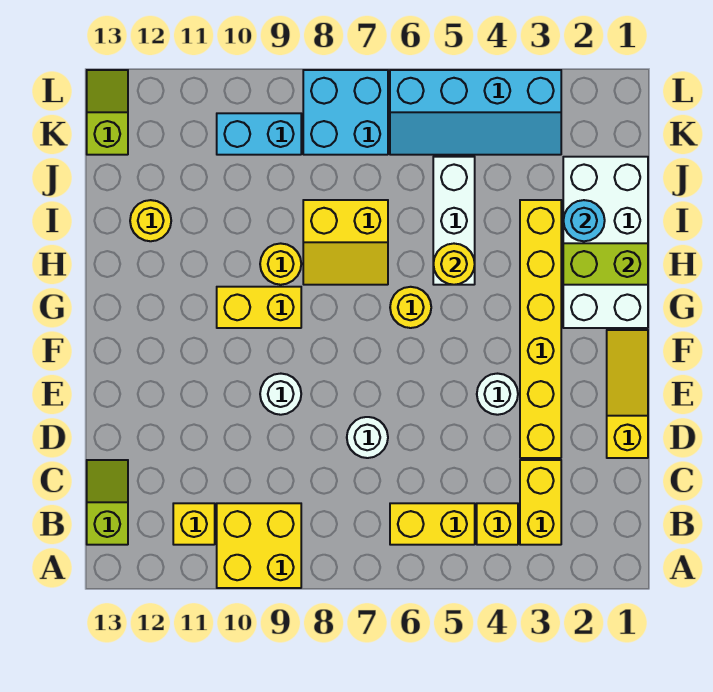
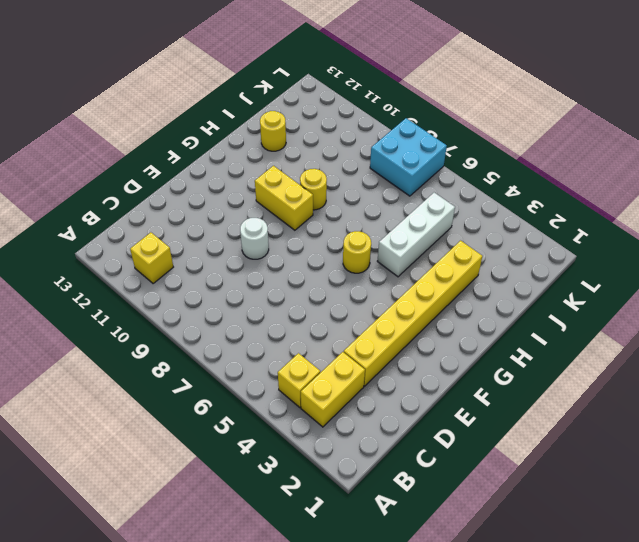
none -> yellow brick A9:B10 level 1
none -> yellow brick B5:B6 level 1
none -> lime slope B13:C13 level 1 top B

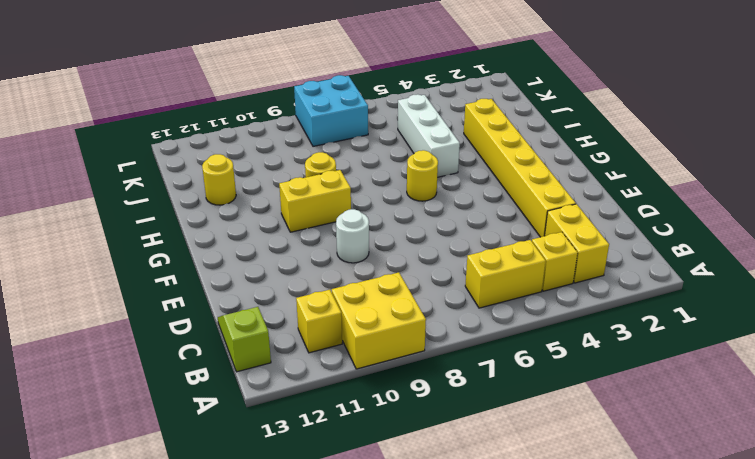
none -> yellow slope D1:F1 level 1 top D
none -> white round brick D7 level 1
none -> white round brick E4 level 1

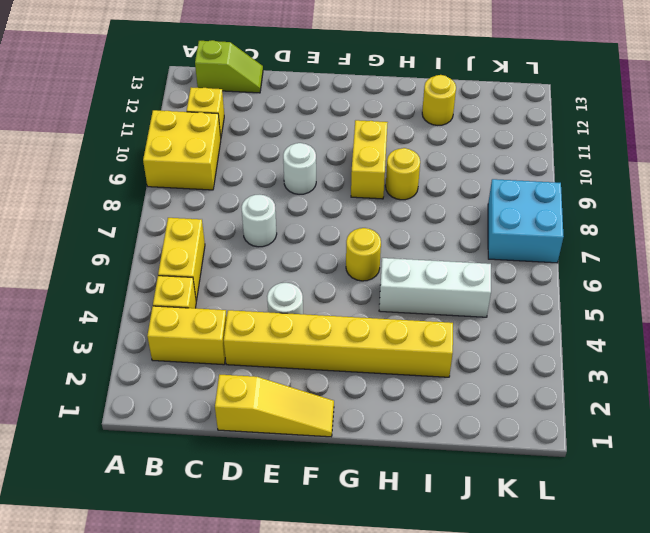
none -> white brick G1:J2 level 1
none -> yellow slope H7:I8 level 1 top I
none -> cyan slope K3:L6 level 1 top L

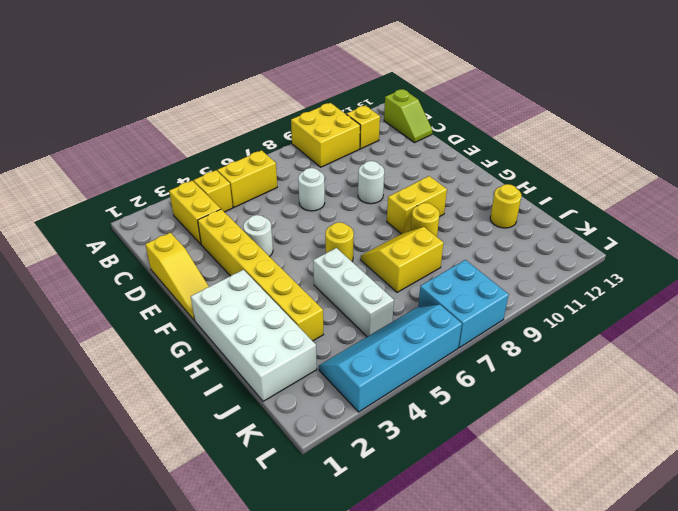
none -> cyan brick K9:K10 level 1
none -> lime slope K13:L13 level 1 top K
none -> lime brick H1:H2 level 2

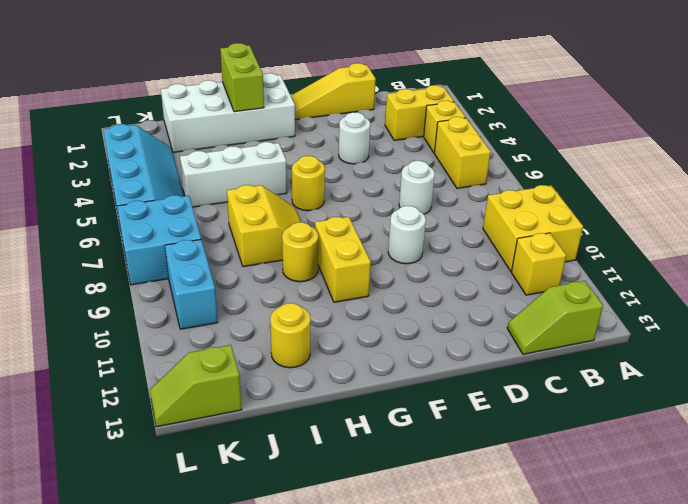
none -> yellow brick D3:I3 level 1
none -> yellow round brick H5 level 2
none -> cyan round brick I2 level 2

